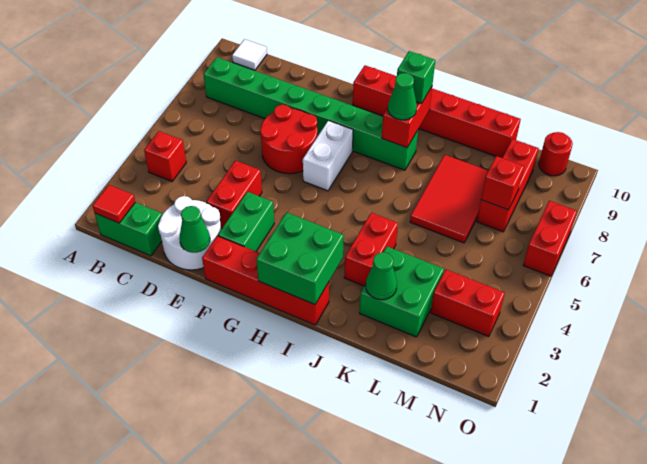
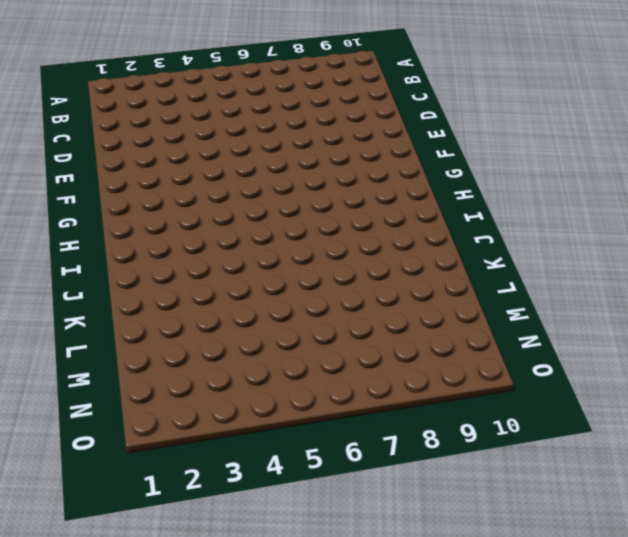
none -> green brick B1:C1 level 1
none -> red brick B4 level 1
none -> green brick B8:I8 level 1

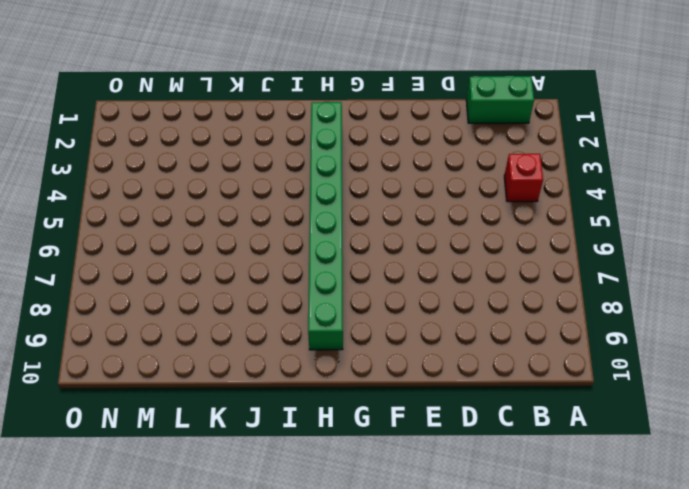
green brick H2:H9 level 1 -> green brick B8:I8 level 1
none -> white tile B10 level 1
none -> white round brick D1:E2 level 1
none -> red brick E3:E4 level 1

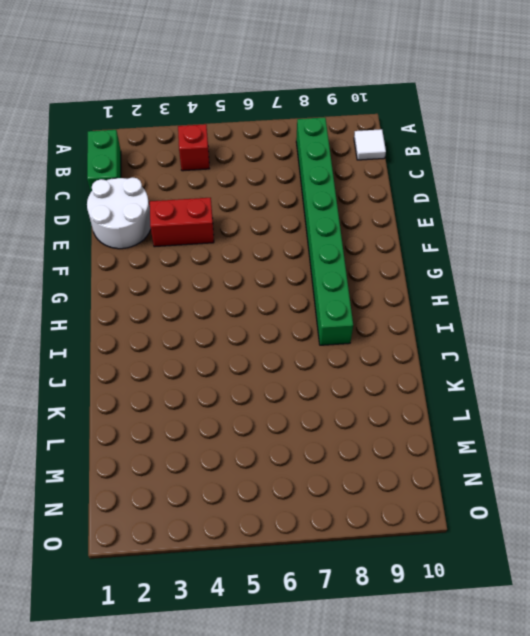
none -> red round brick E6:F7 level 1
none -> red brick F1:I1 level 1
none -> green brick F2:F3 level 1

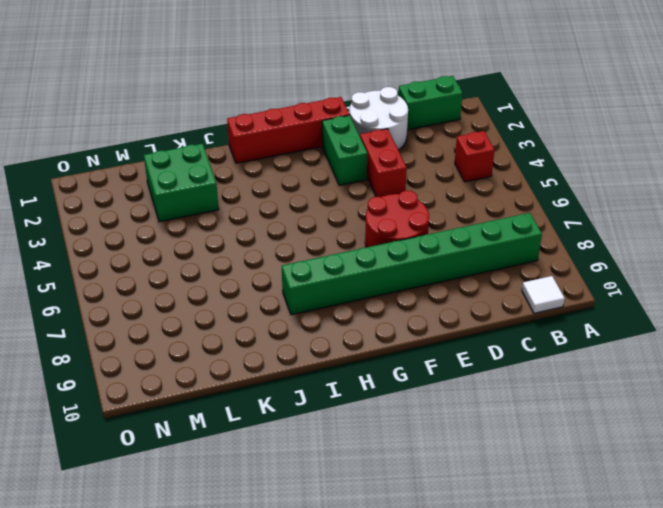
none -> white brick G6:G7 level 1
none -> red brick G10:L10 level 1
none -> red brick J3:J4 level 1

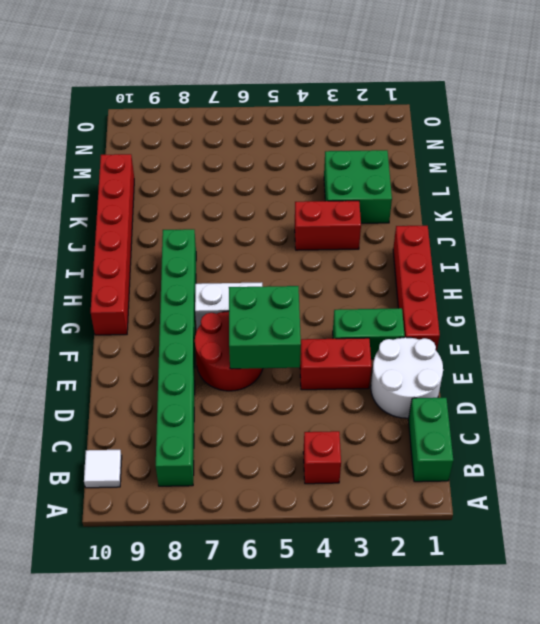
green brick E5:F6 level 2 -> green brick H1:I2 level 2
none -> red tile K6:L8 level 1
none -> red brick M3:N3 level 1
none -> red brick M7:M9 level 1

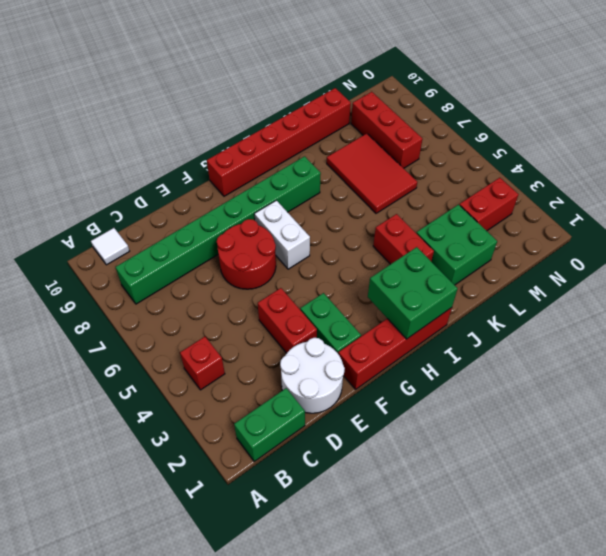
none -> red round brick N10 level 1
none -> red brick O6:O7 level 1
none -> red tile B1 level 2

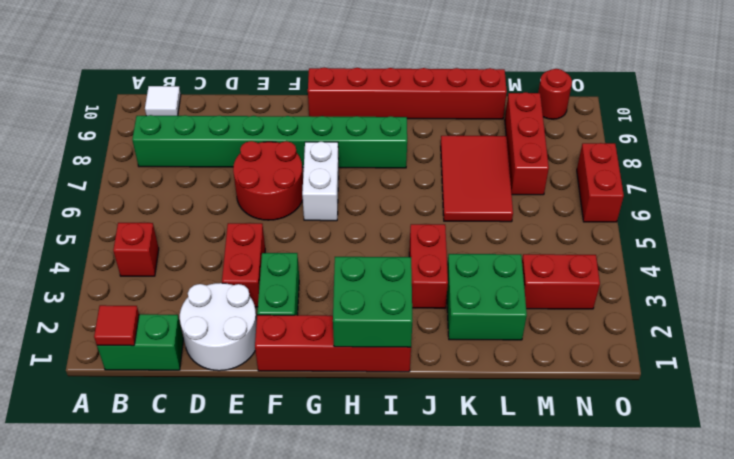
none -> green cone E1 level 2
none -> red brick I8:I9 level 2
none -> green cone K2 level 2

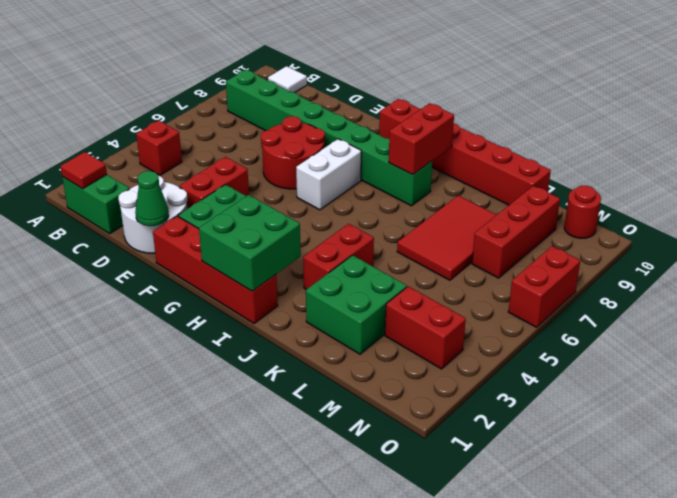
none -> green cone K2 level 2
none -> red brick M7 level 2
none -> green cone I8 level 3

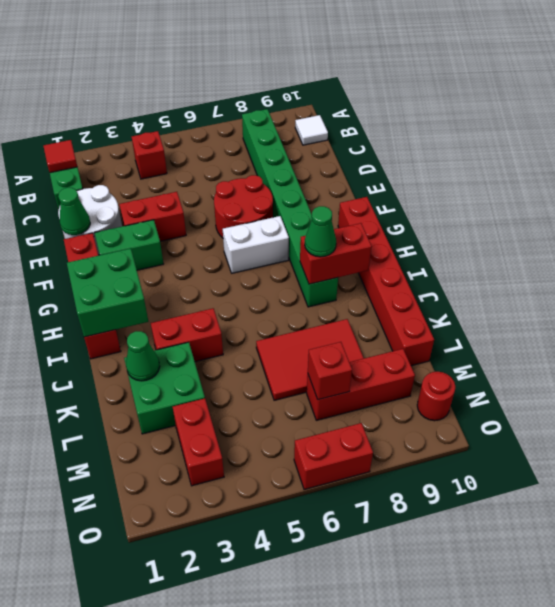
none -> green brick I9 level 3

